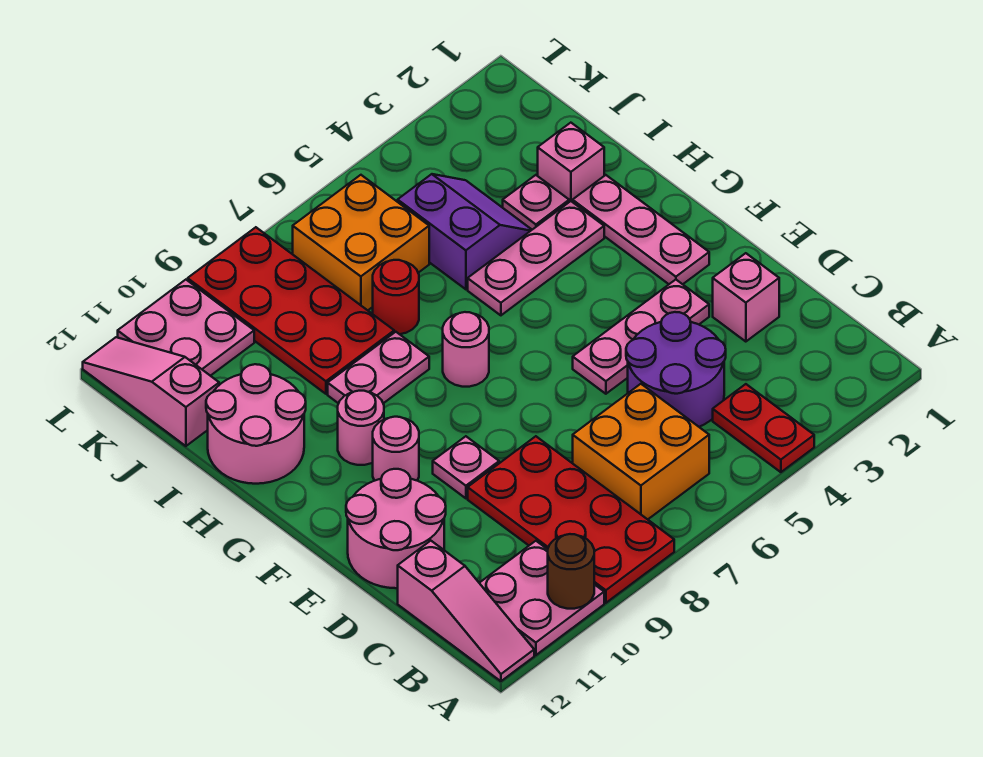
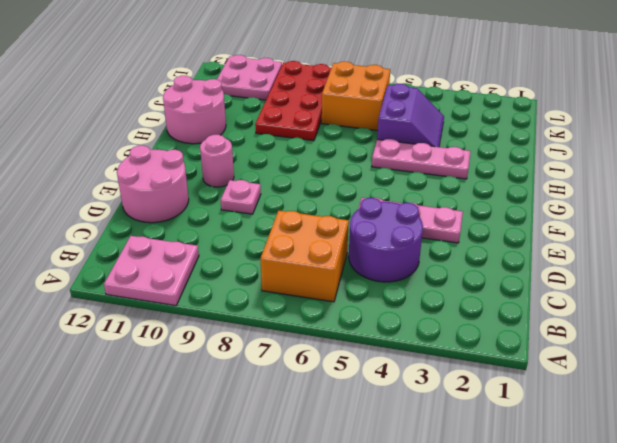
none -> red plate A4:B4 level 1
none -> red plate A8:D9 level 1
none -> pink slope A12:C12 level 1 top C

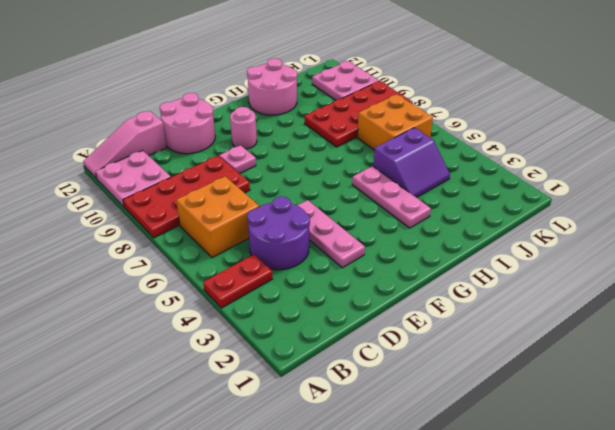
none -> pink brick D2 level 1
none -> pink plate F2:H2 level 1
none -> pink round brick G7 level 1

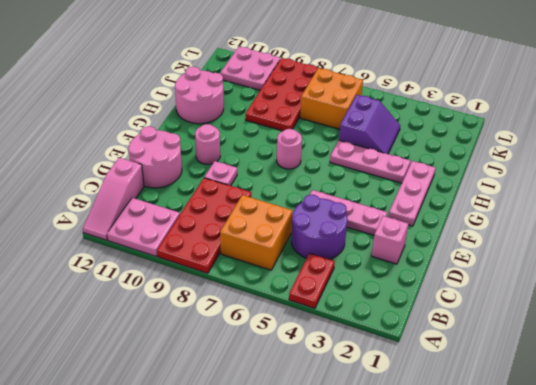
none -> pink round brick G10 level 1
none -> pink plate H8:H9 level 1
none -> pink brick I2 level 1

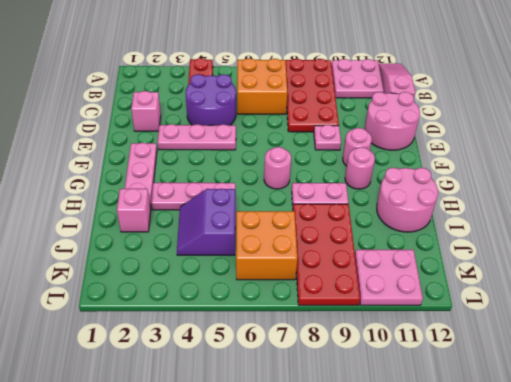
none -> pink plate I3 level 1
none -> red round brick I7 level 1
none -> pink slope J12:L12 level 1 top J

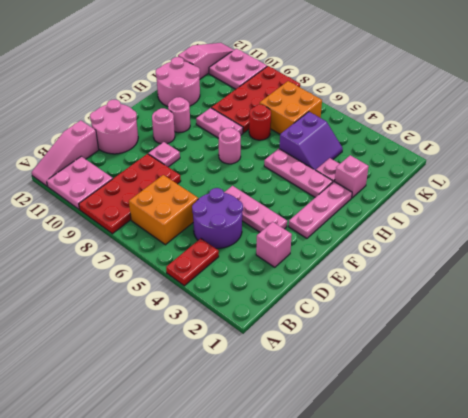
none -> brown round brick A10 level 2

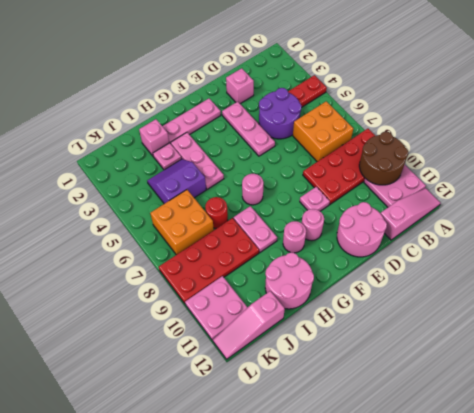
brown round brick A9:B10 level 2 -> brown round brick A10 level 2

